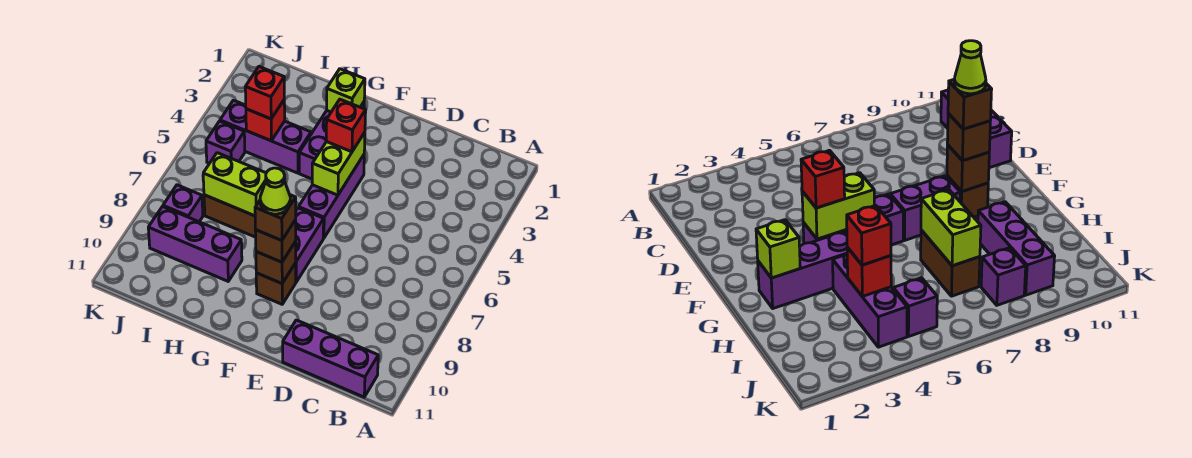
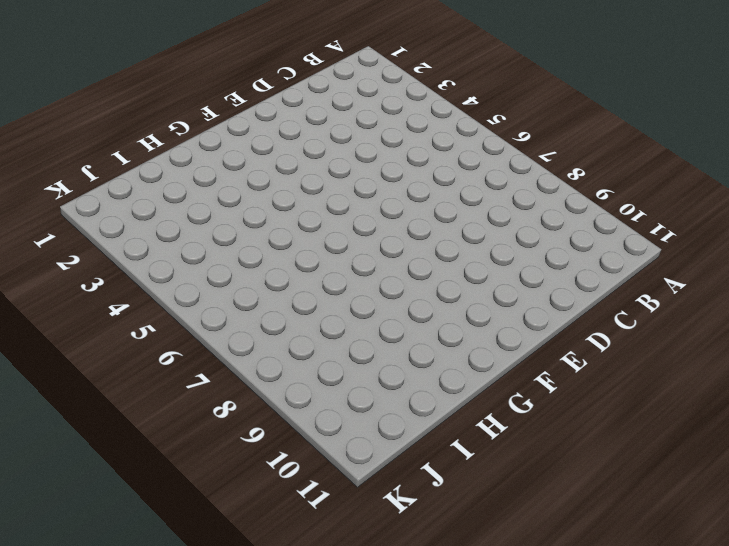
none -> purple brick B11:D11 level 1
none -> purple brick F4:F6 level 1
none -> purple brick F7:F8 level 1

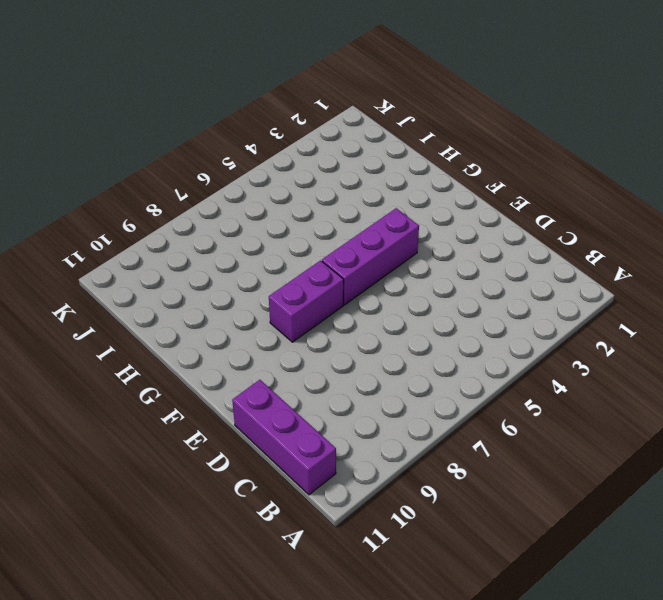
none -> brown brick F9 level 1
none -> purple brick G2:G4 level 1
none -> purple brick H4:J4 level 1

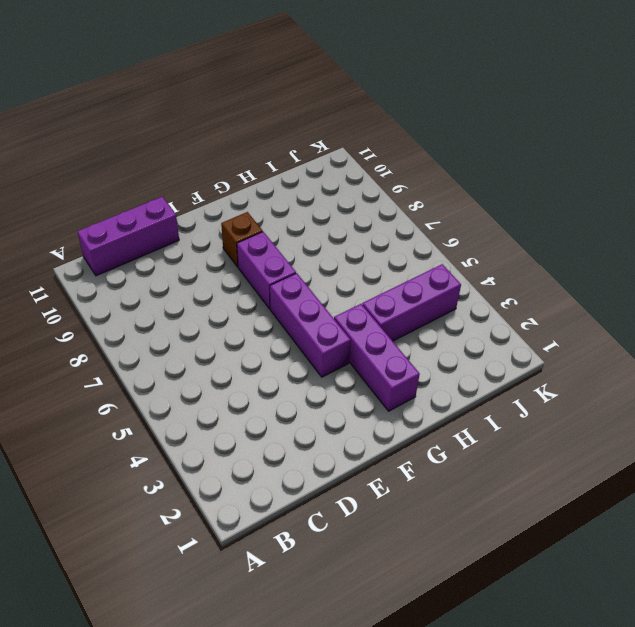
none -> brown brick H7:I7 level 1
none -> purple brick H9:J9 level 1
none -> purple brick J5 level 1

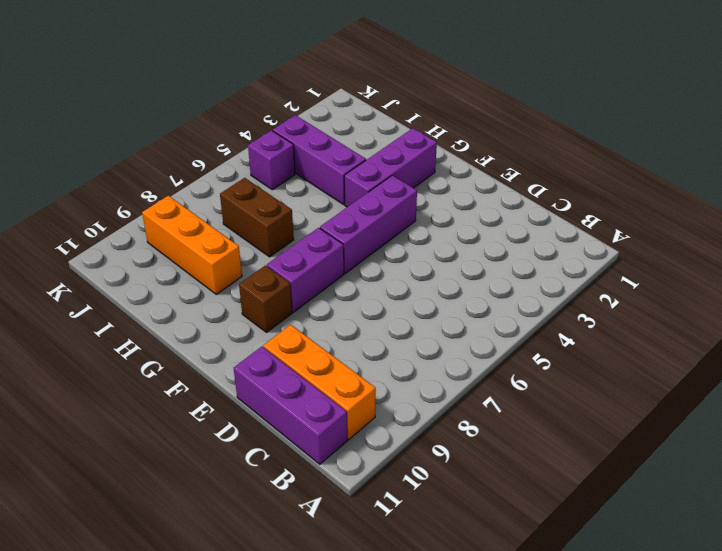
orange brick B10:D10 level 1 -> none
orange brick H9:J9 level 1 -> purple brick H9:J9 level 1
none -> purple brick J8 level 1
none -> lime brick F4:F5 level 2
none -> brown brick F9 level 2

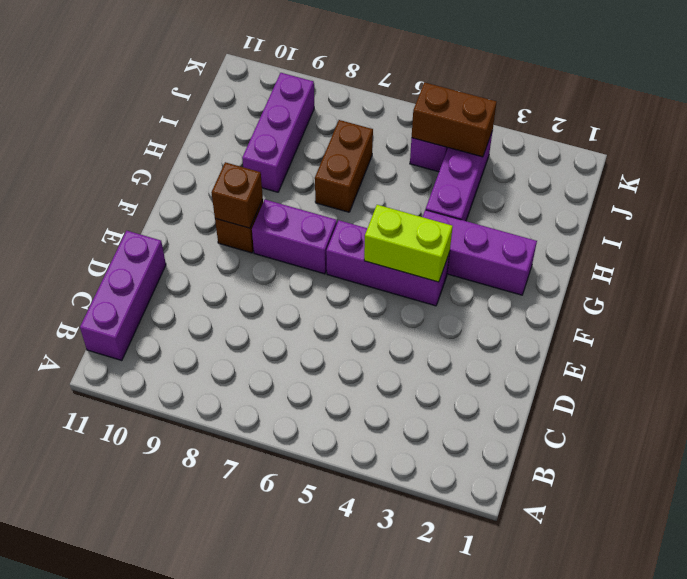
brown brick J4:J5 level 2 -> none
none -> purple brick J8 level 1
none -> lime brick G2 level 2
none -> lime brick H7:I7 level 2

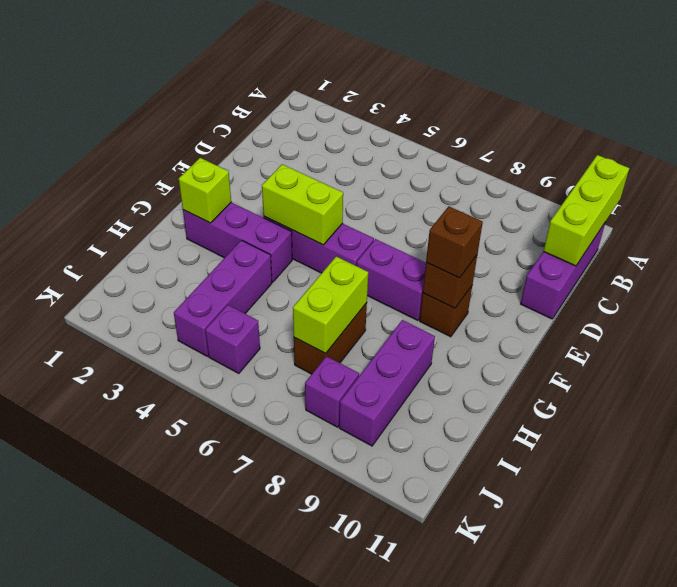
lime brick A11:C11 level 2 -> none
none -> red brick I4 level 2
none -> red brick F4 level 3
none -> red brick I4 level 3

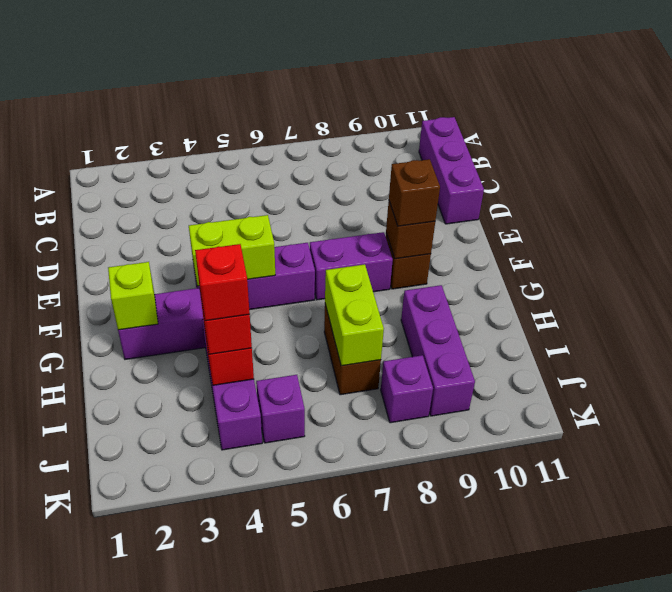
red brick I4 level 4 -> red brick F4 level 3
none -> brown brick F9 level 4
none -> lime cone F9 level 5

